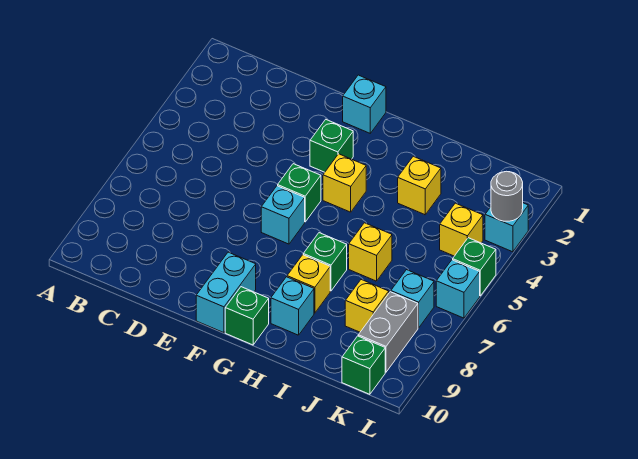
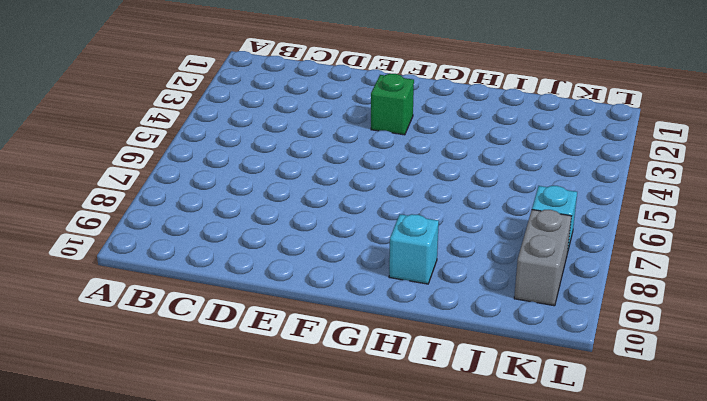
none -> cyan brick F1 level 1
none -> green brick F5 level 1
none -> cyan brick F6 level 1

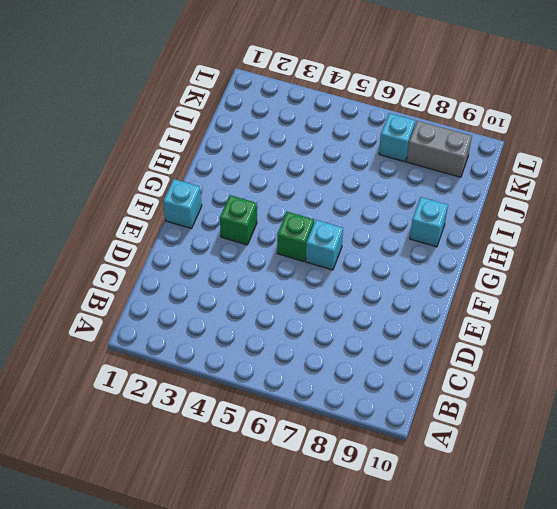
none -> cyan brick F9:F10 level 1
none -> yellow brick G4 level 1
none -> green brick G10 level 1

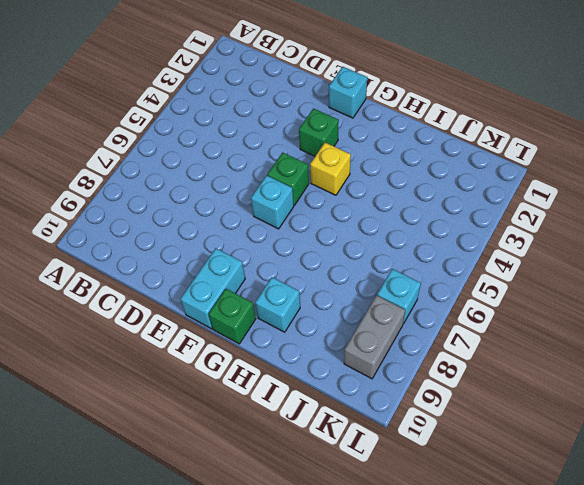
none -> green brick H7 level 1
none -> yellow brick H8 level 1
none -> yellow brick I3 level 1

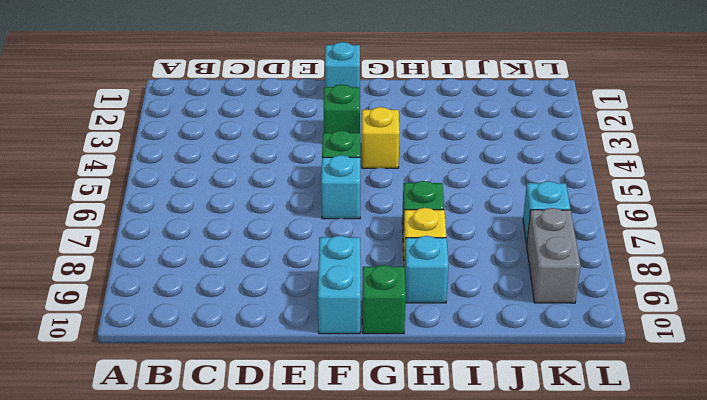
none -> yellow brick I3 level 1
none -> yellow brick I6 level 1
none -> yellow brick J8 level 1

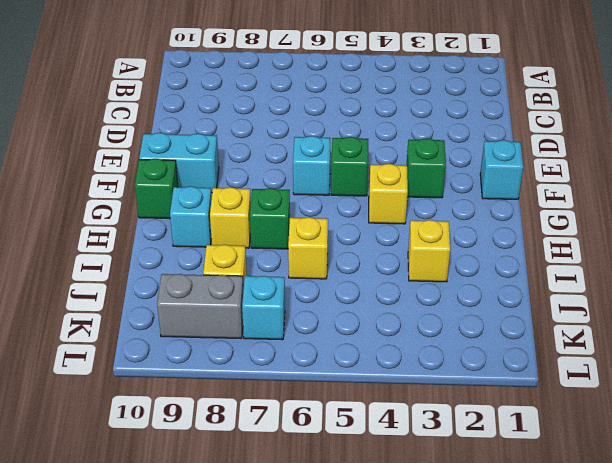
none -> yellow brick K4 level 1
none -> green brick K10 level 1
none -> cyan brick L3 level 1

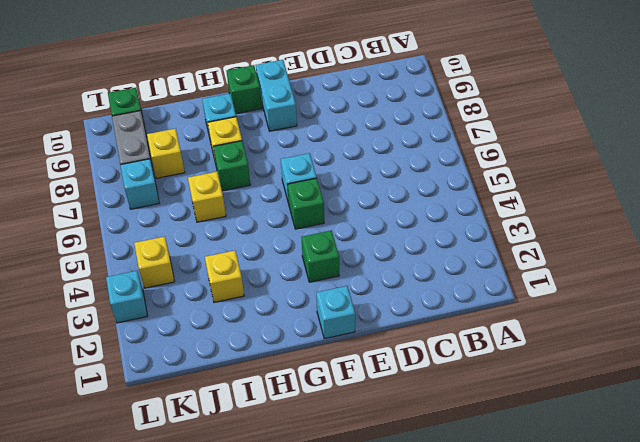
none -> yellow brick G4 level 1
none -> green brick L5 level 1
none -> cyan brick L6 level 1

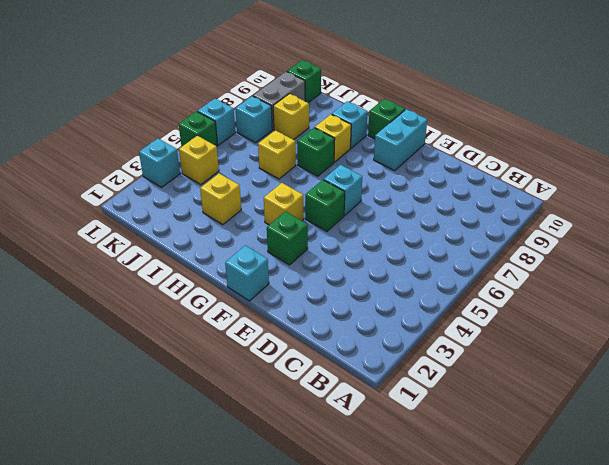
none -> grey round brick L3 level 2

